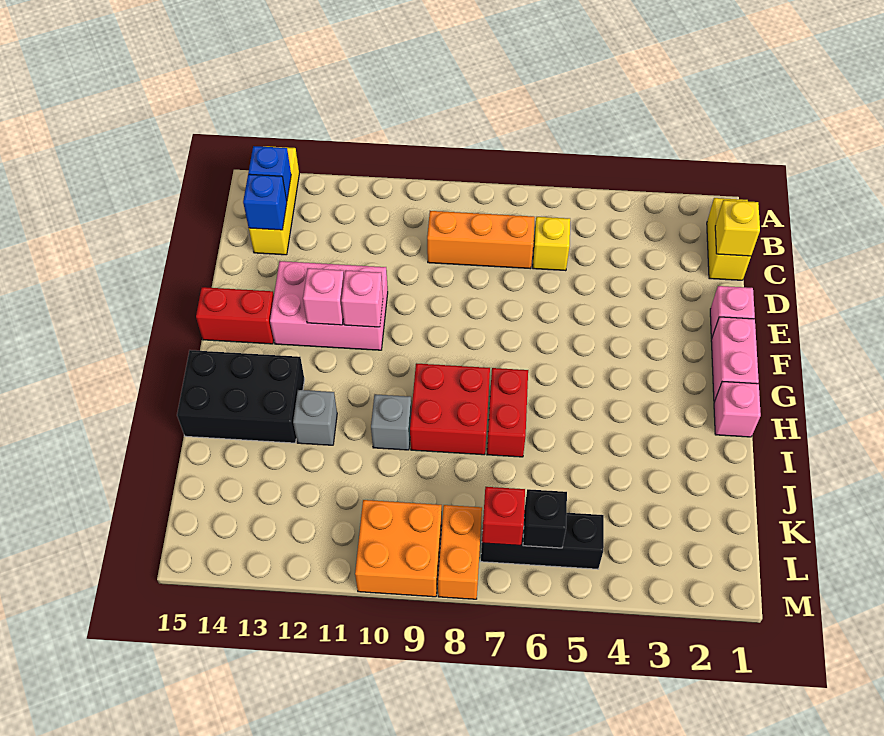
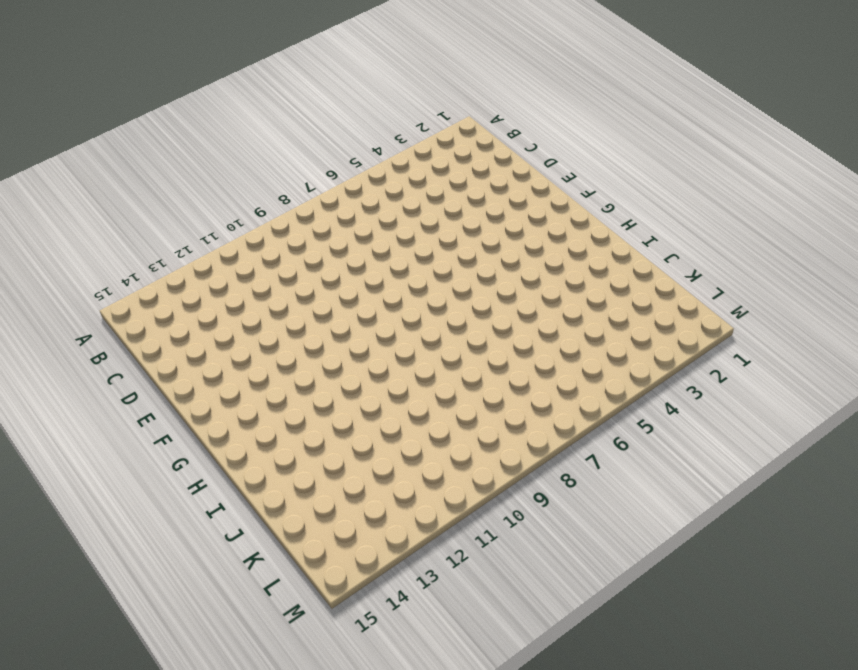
none -> yellow brick A14:C14 level 1
none -> yellow brick B1:C1 level 1
none -> yellow brick C6 level 1

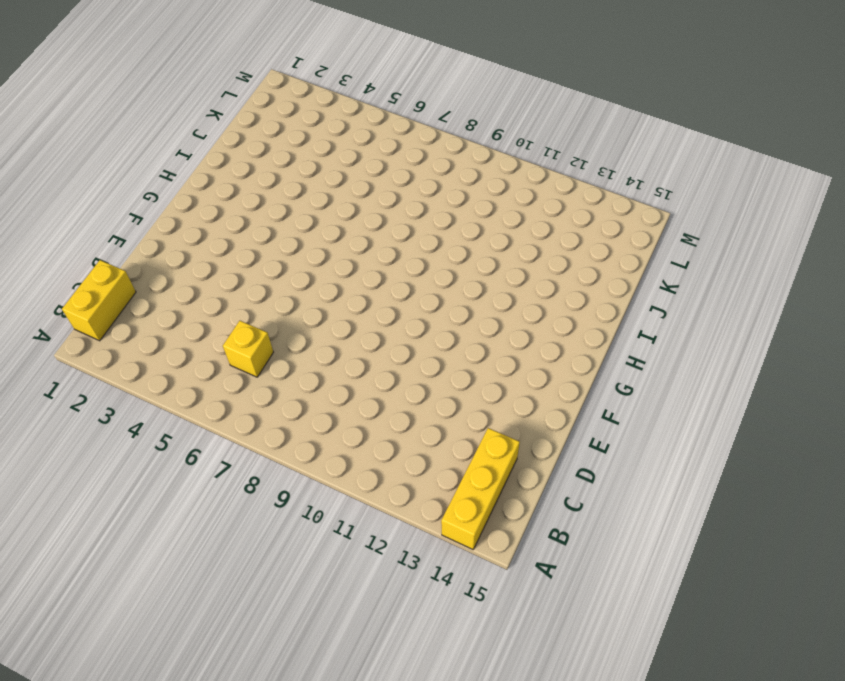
none -> orange brick C7:C9 level 1
none -> pink brick E1 level 1
none -> pink brick E11:F13 level 1

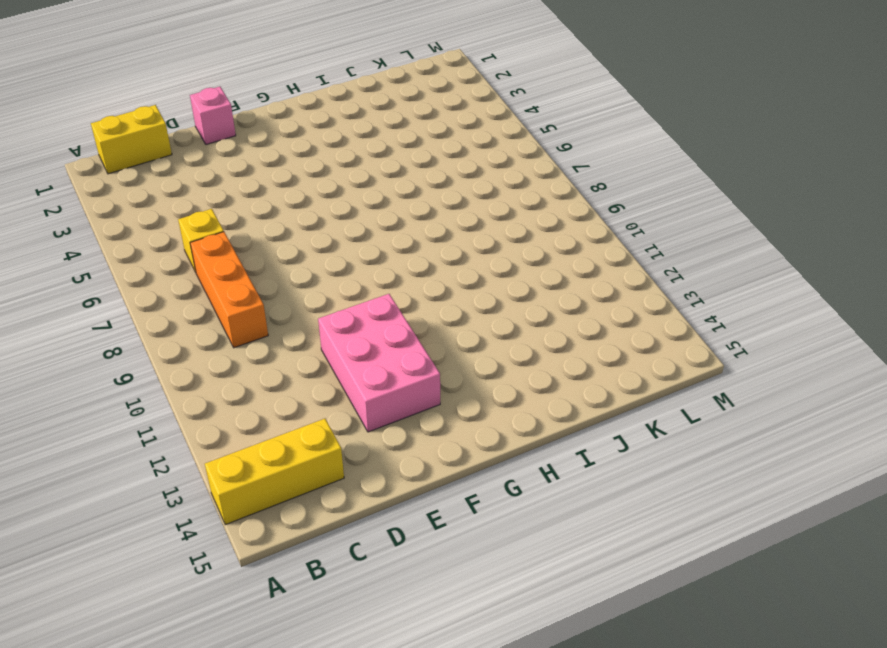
none -> pink brick F1:G1 level 1
none -> red brick F14:F15 level 1
none -> pink brick H1 level 1

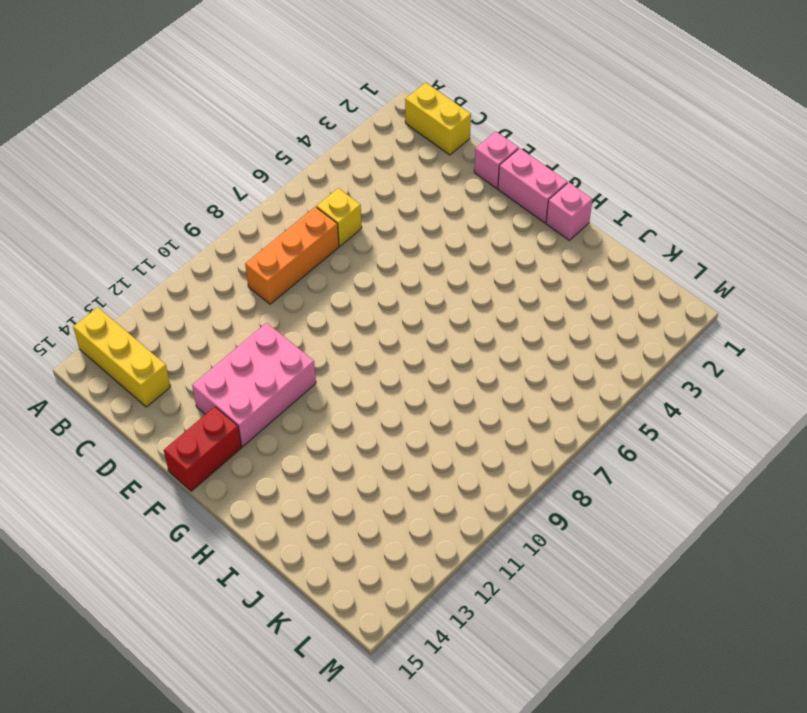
none -> red brick H7:I7 level 1
none -> red brick H8:I9 level 1
none -> black brick H13:I15 level 1

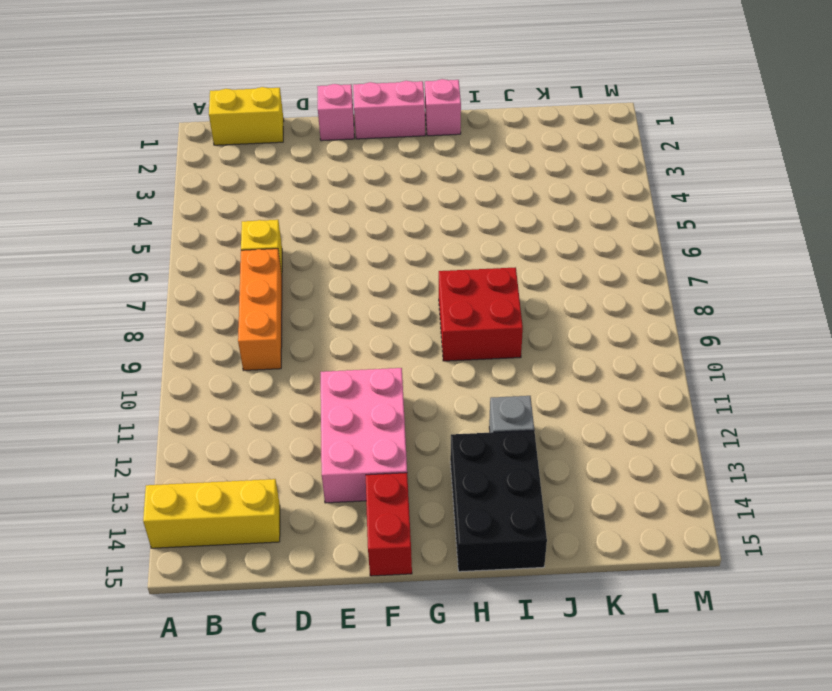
none -> red brick H7:I7 level 1
none -> grey brick I10 level 1
none -> black brick L5:L7 level 1

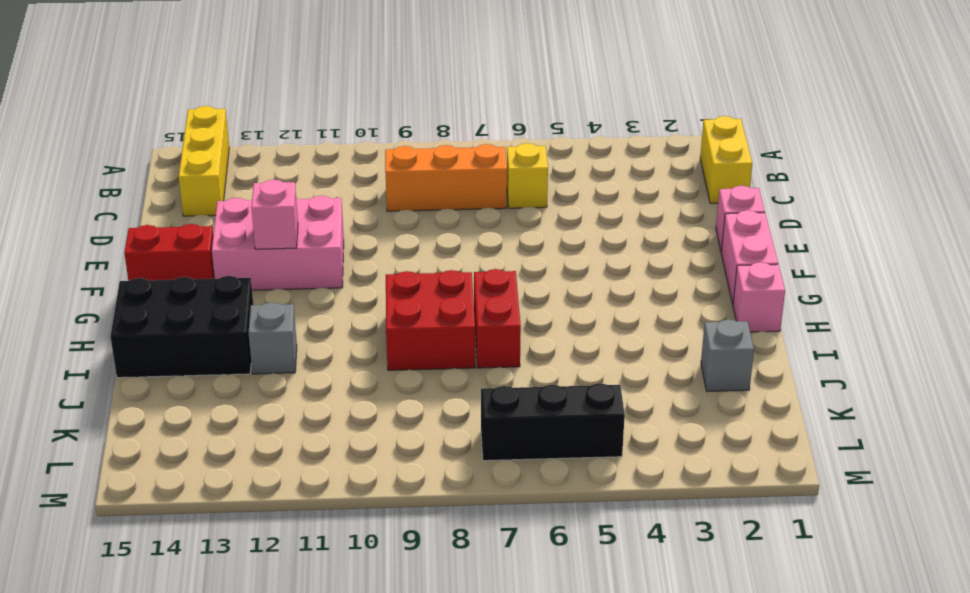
grey brick J2 level 1 -> grey brick I10 level 1
none -> orange brick L8:M8 level 1
none -> orange brick L9:M10 level 1
none -> blue brick B14 level 2

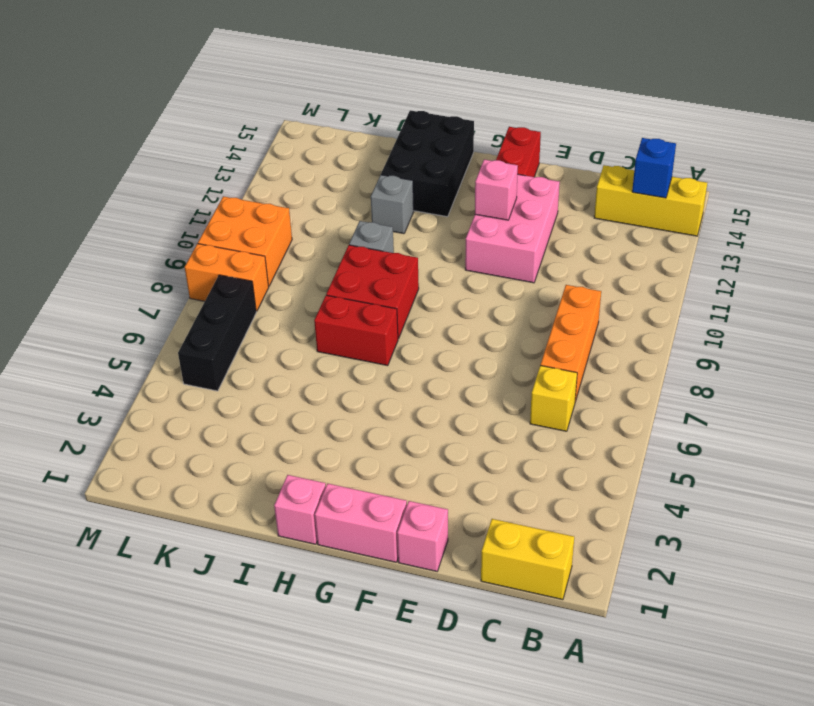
none -> yellow brick C1 level 2
none -> blue brick C14 level 2
none -> pink brick F11 level 2

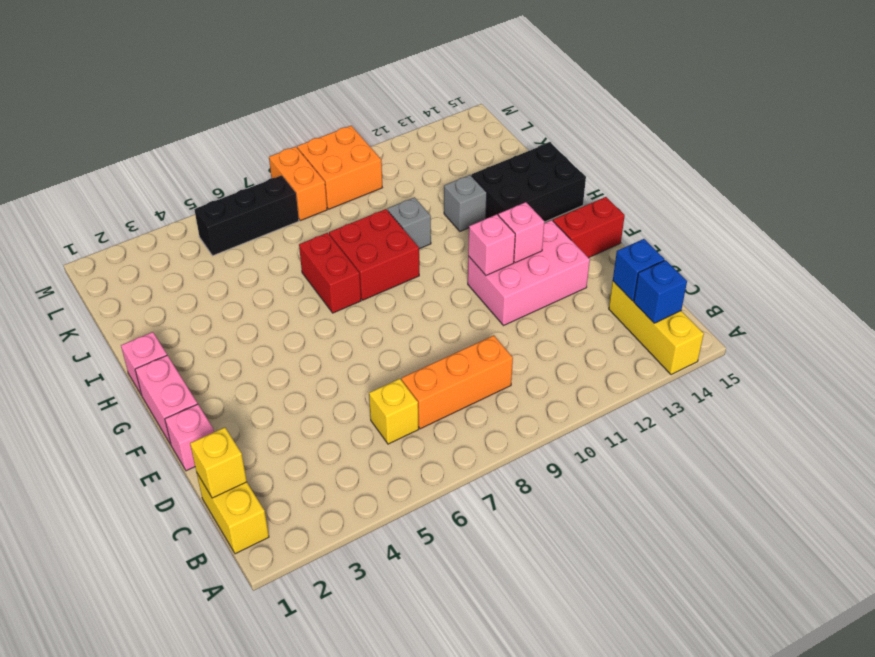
none -> black brick L6 level 2
none -> red brick L7 level 2

